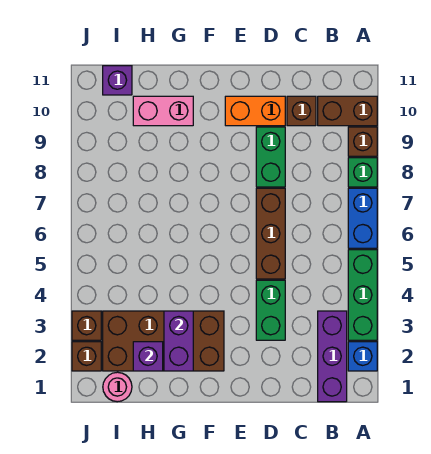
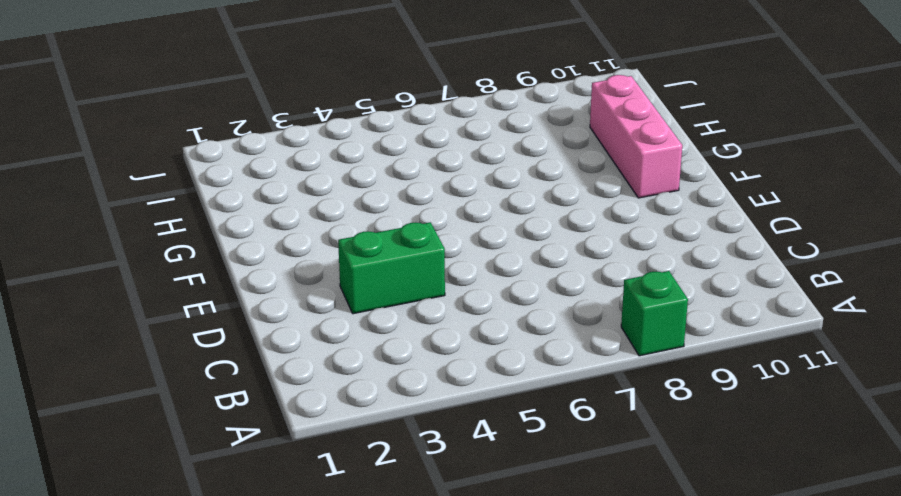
pink brick F10:H10 level 1 -> pink brick G10:H10 level 1
none -> blue brick A2 level 1
none -> green brick A3:A5 level 1
none -> blue brick A6:A7 level 1

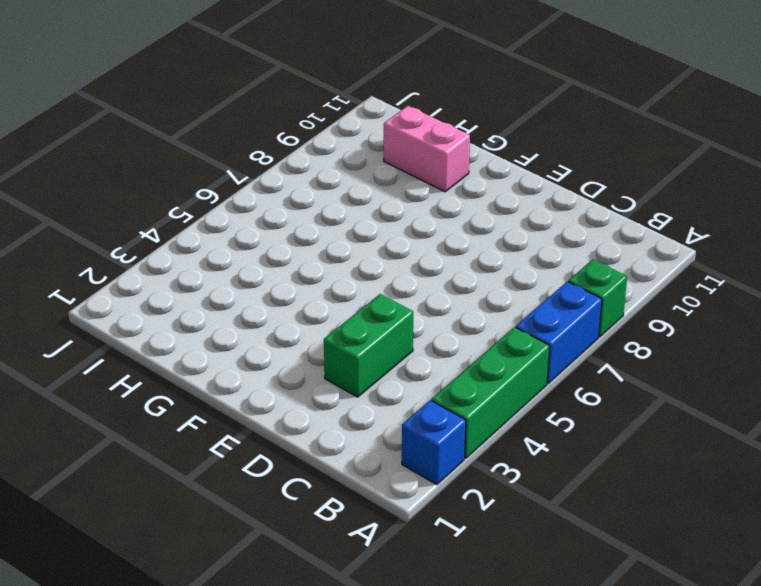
none -> brown brick A9 level 1
none -> brown brick A10:B10 level 1
none -> purple brick B1:B3 level 1

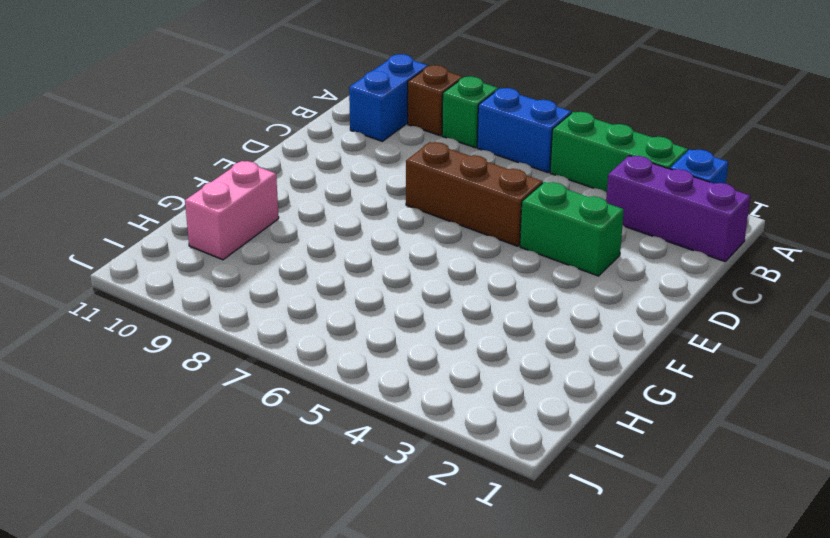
blue brick A10:B10 level 1 -> brown brick A10:B10 level 1
none -> brown brick C10 level 1
none -> green brick D8:D9 level 1
none -> orange brick D10:E10 level 1

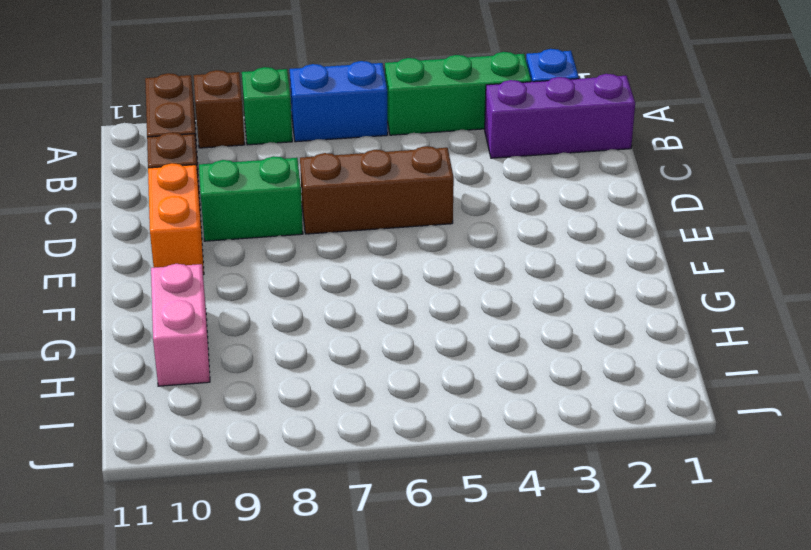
none -> green brick D3:D4 level 1
none -> brown brick F2:I3 level 1
none -> pink round brick I1 level 1

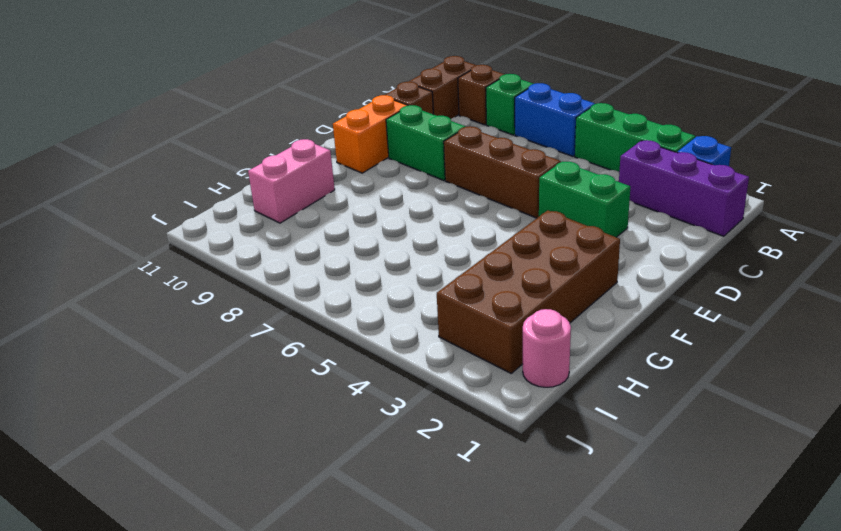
none -> purple brick I11 level 1
none -> brown brick J2 level 1
none -> brown brick J3 level 1

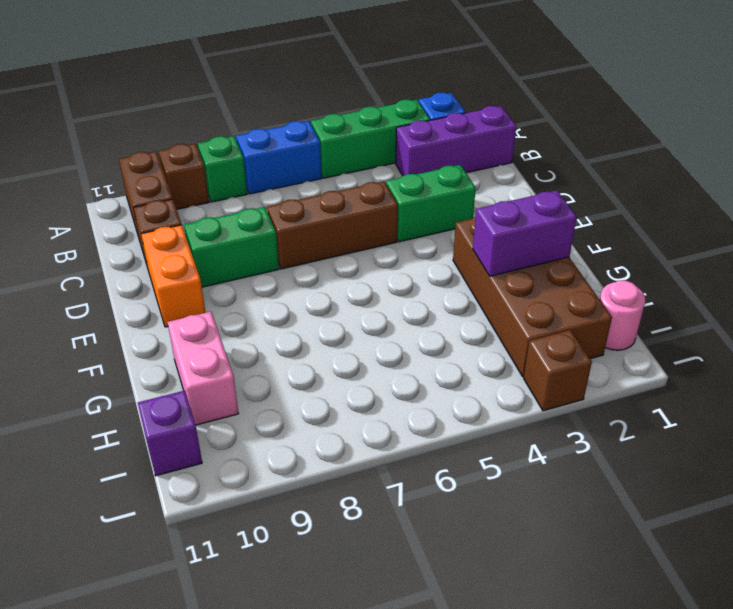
none -> brown brick J2 level 1
none -> purple brick H2 level 2

